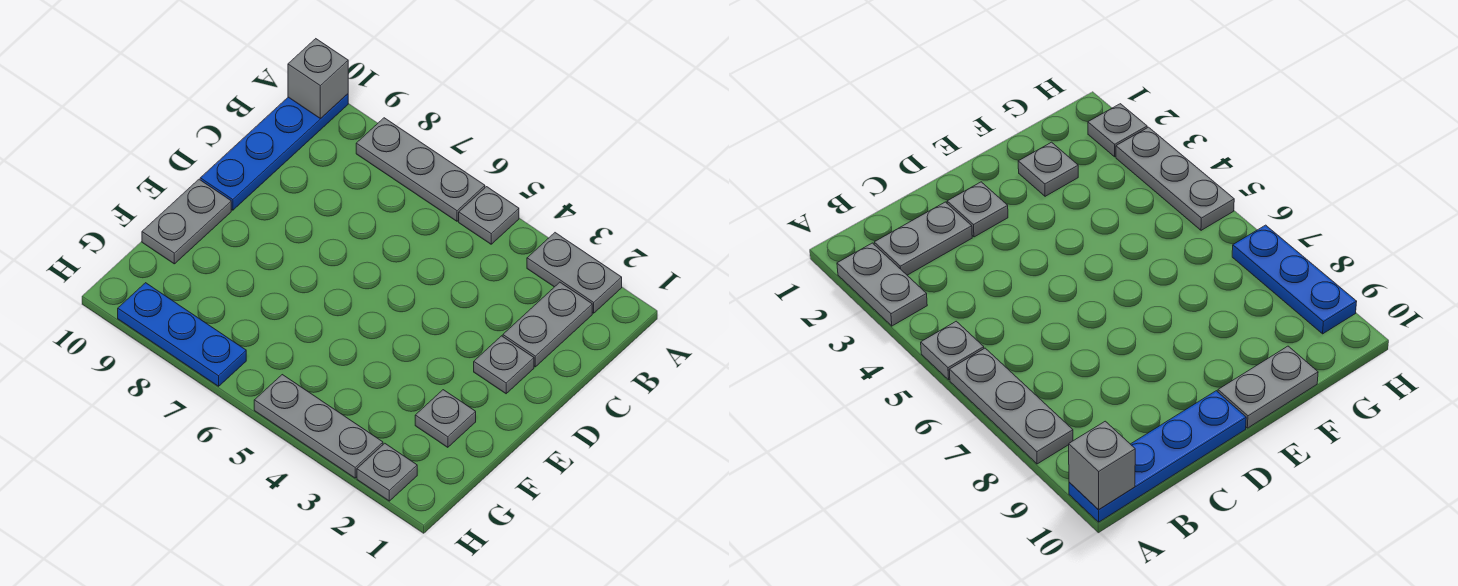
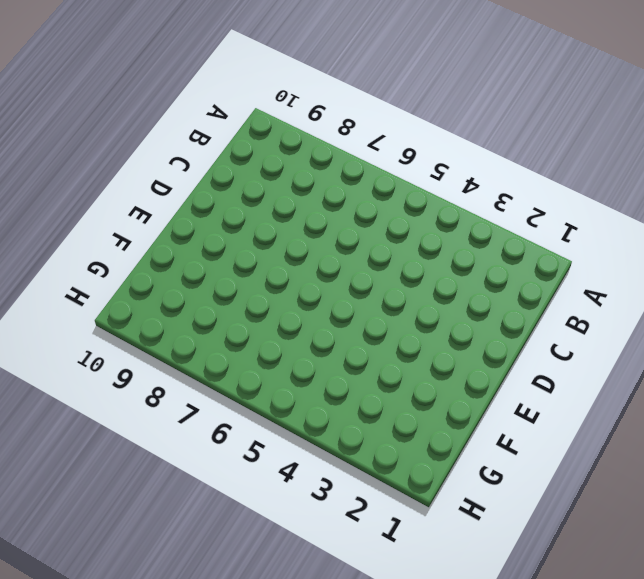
none -> grey plate A2:A3 level 1
none -> grey plate A5 level 1
none -> grey plate A6:A8 level 1

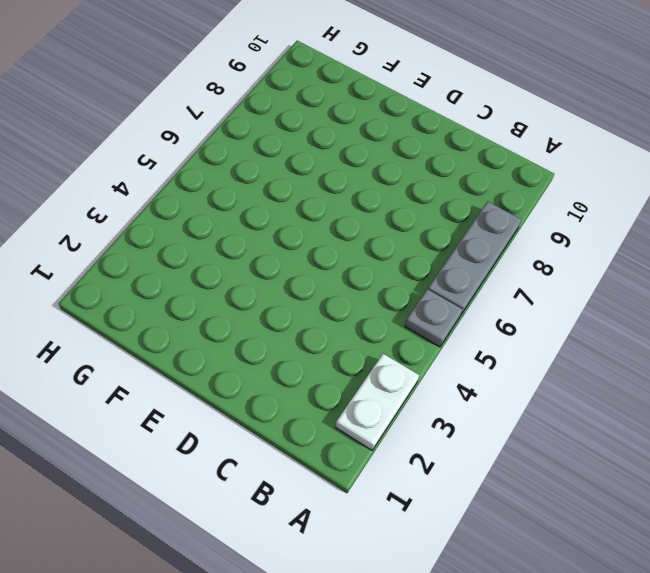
white plate A2:A3 level 1 -> grey plate A2:A3 level 1
none -> blue plate A10:D10 level 1
none -> grey plate B2:C2 level 1
none -> grey plate D2 level 1

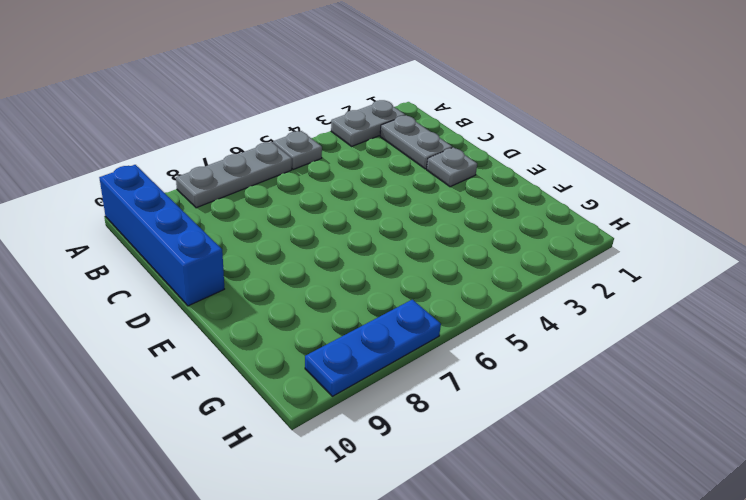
blue brick A10:D10 level 1 -> blue plate A10:D10 level 1
none -> grey plate E10:F10 level 1
none -> grey plate F2 level 1
none -> grey plate H2 level 1

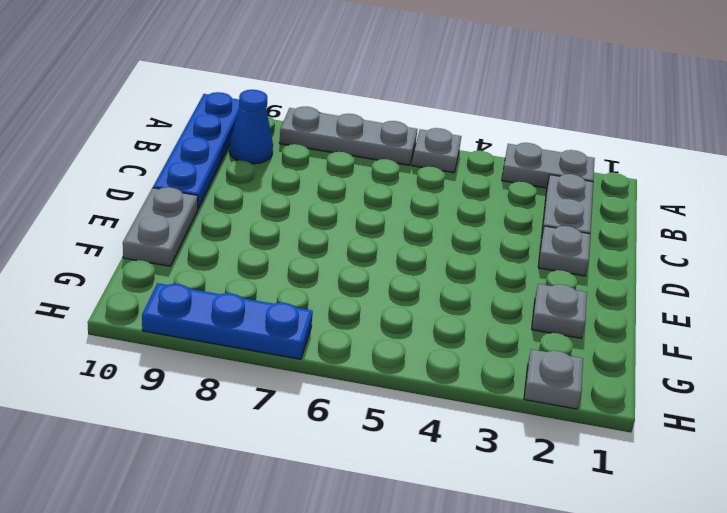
blue cone B9 level 1 -> none
none -> grey plate H3:H5 level 1
none -> grey brick A10 level 2

